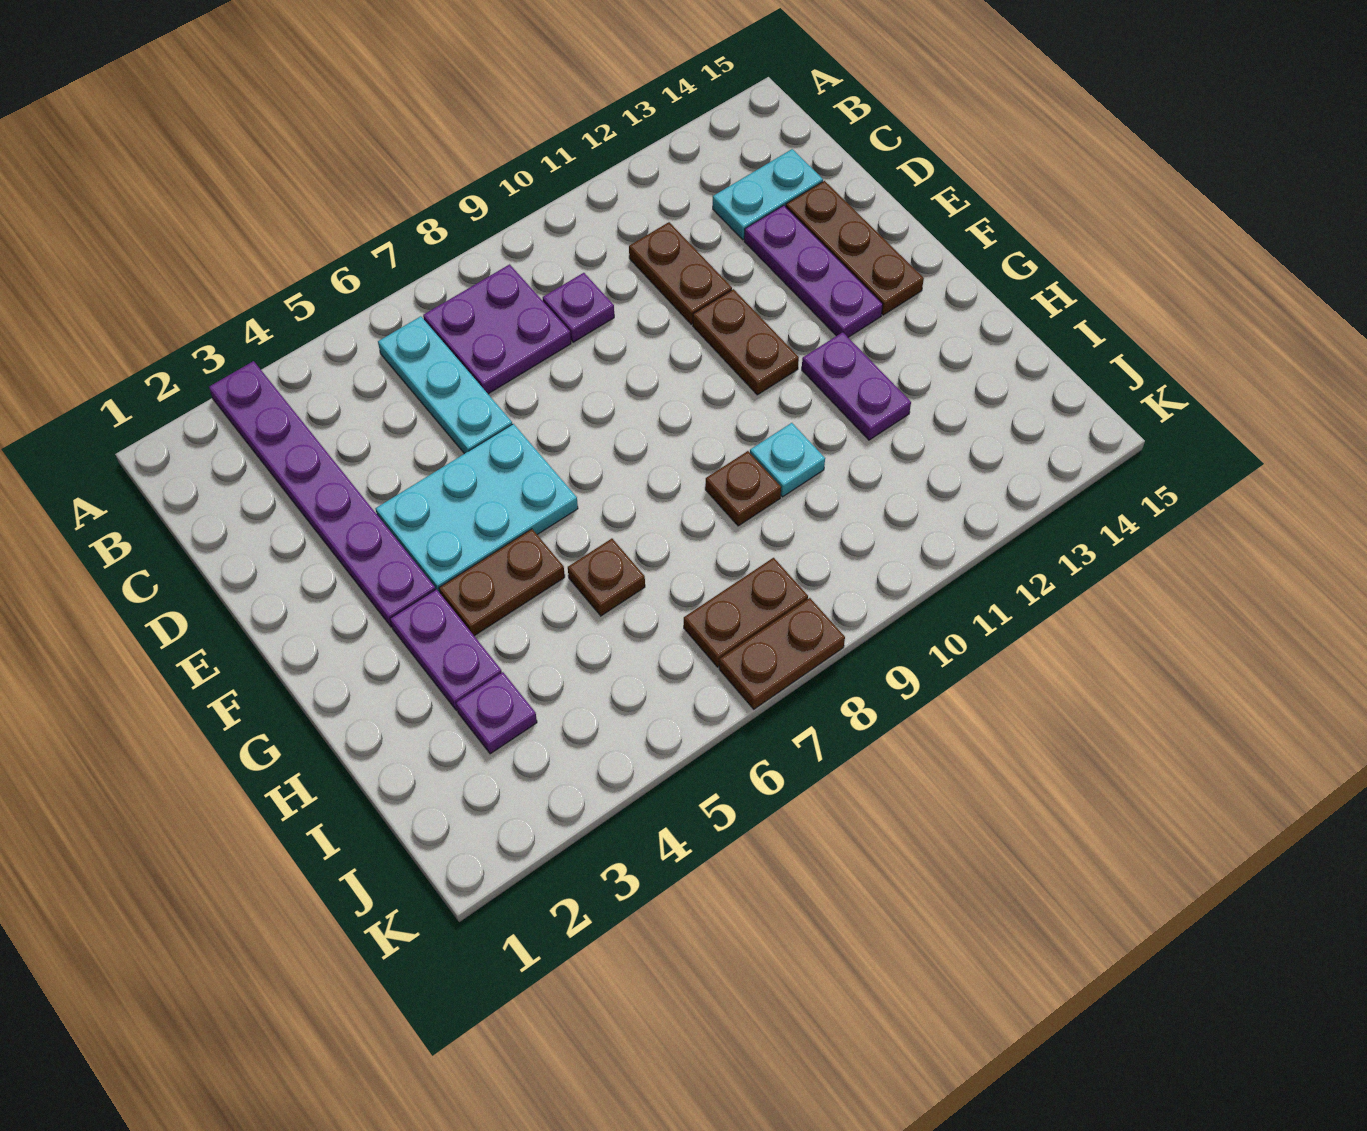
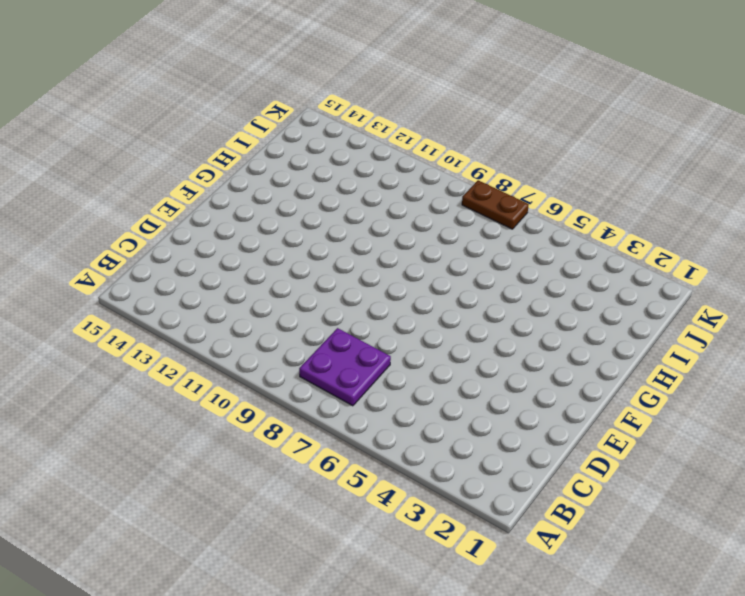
none -> purple plate A3:F3 level 1
none -> cyan plate B6:D6 level 1
none -> purple plate C9 level 1

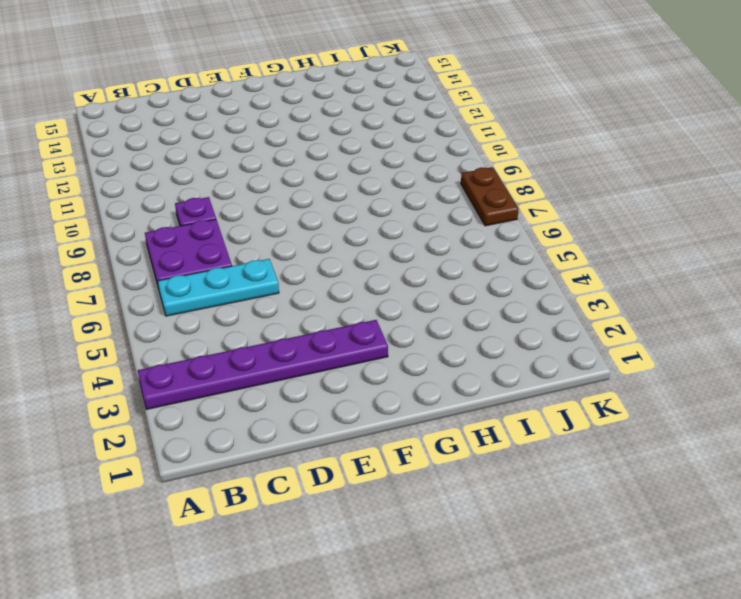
none -> brown plate C11:D11 level 1
none -> cyan plate C13:C14 level 1
none -> purple plate D13:F13 level 1

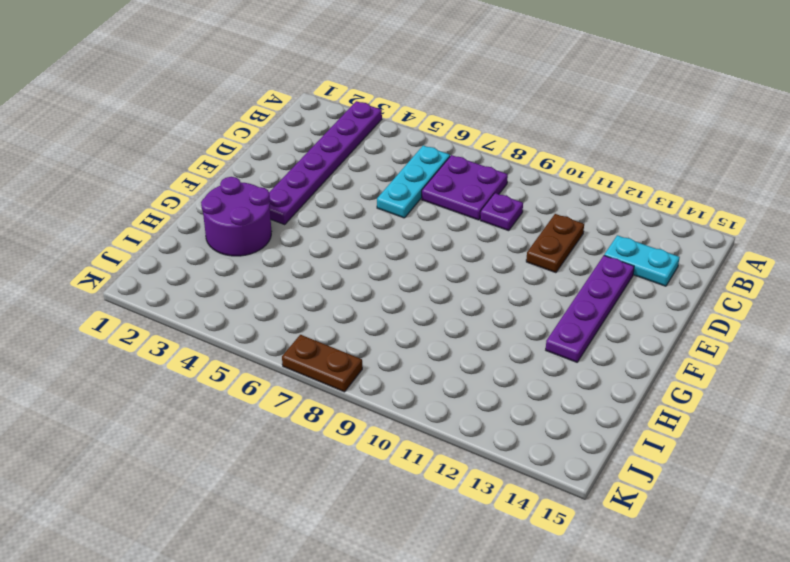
purple plate D13:G13 level 1 -> purple plate D13:F13 level 1
purple round brick G2:H3 level 1 -> purple plate G3:H3 level 1
none -> brown plate D14:F14 level 1
none -> cyan plate E4:F6 level 1
none -> brown plate E11:F11 level 1

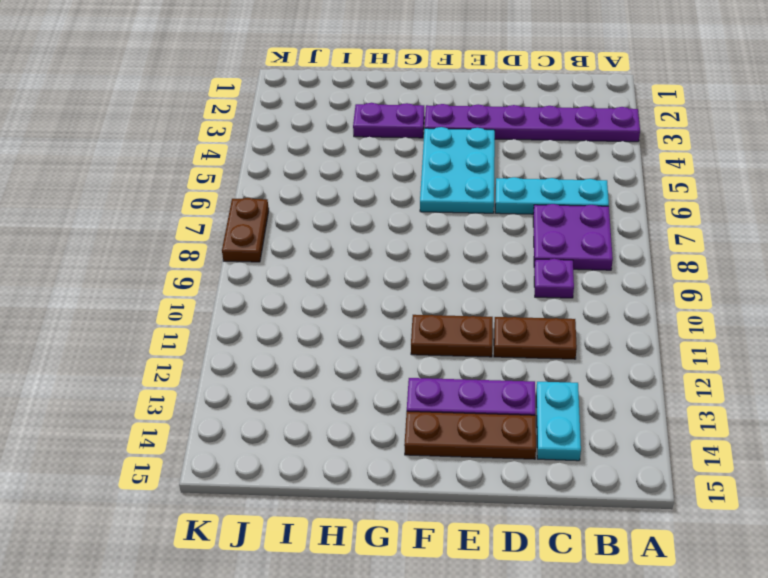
none -> brown plate G4:G5 level 1
none -> purple plate G12:H12 level 1
none -> brown plate H6 level 1

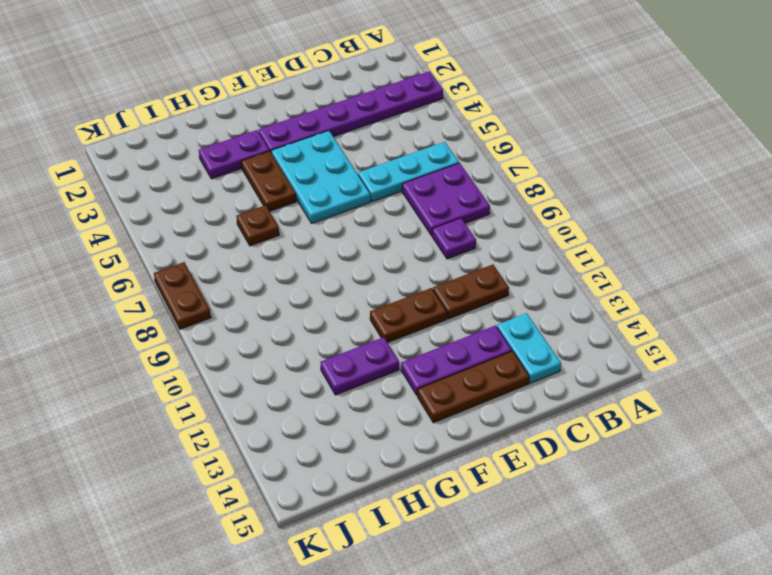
none -> brown plate H9 level 1
none -> cyan plate H10 level 1
none -> purple plate I3 level 1

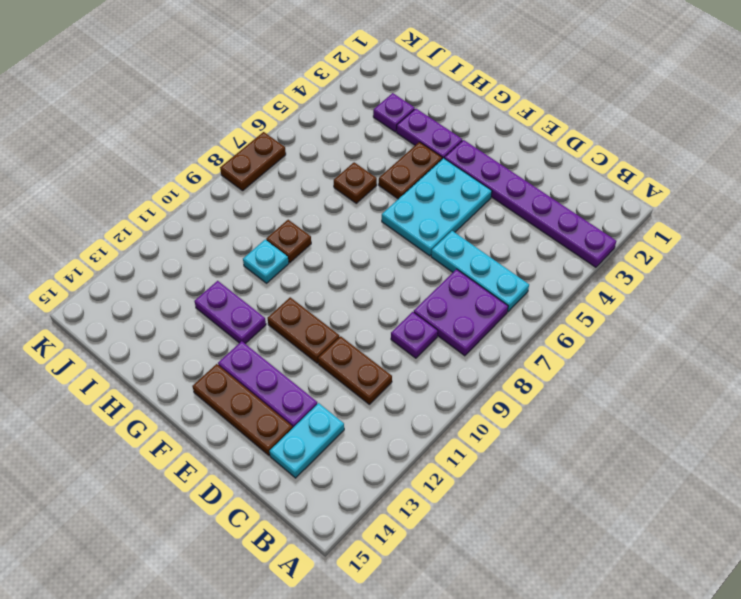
none -> brown plate J7:J8 level 1

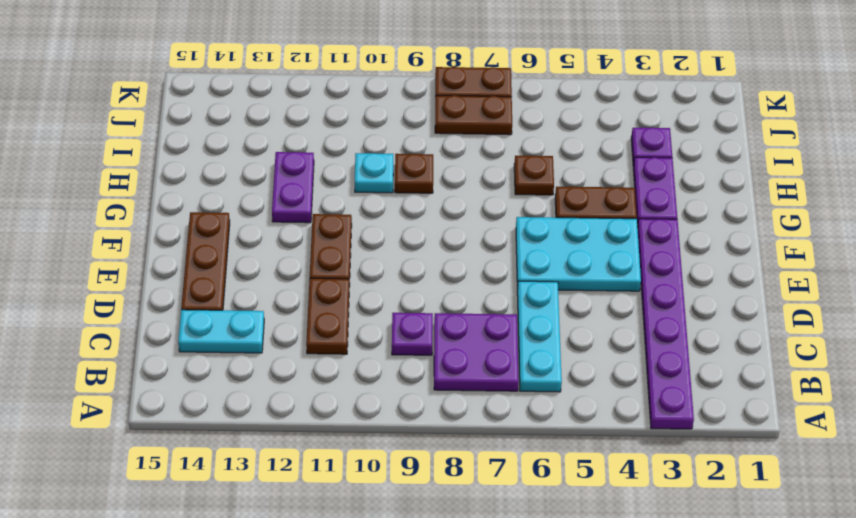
none -> purple plate D13:F13 level 1

